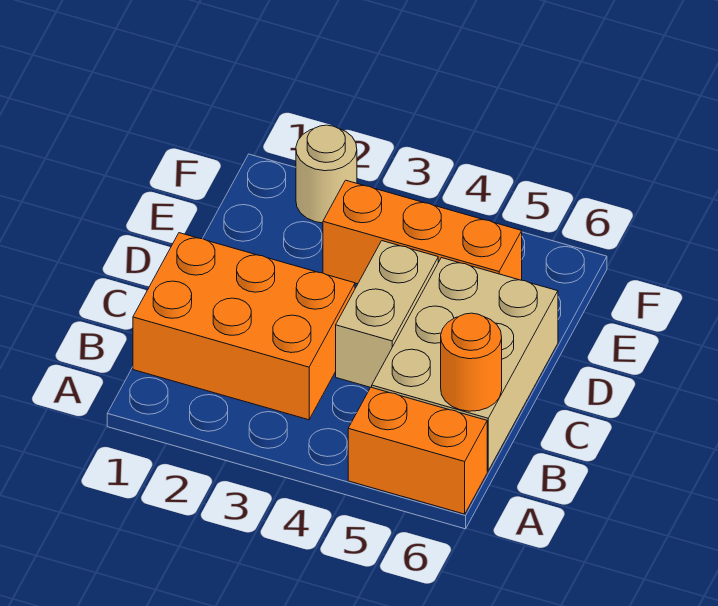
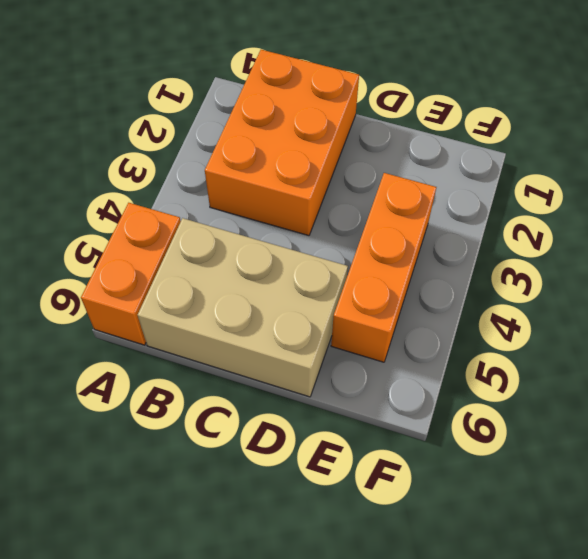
none -> tan brick C4:D4 level 1
none -> tan round brick F2 level 1

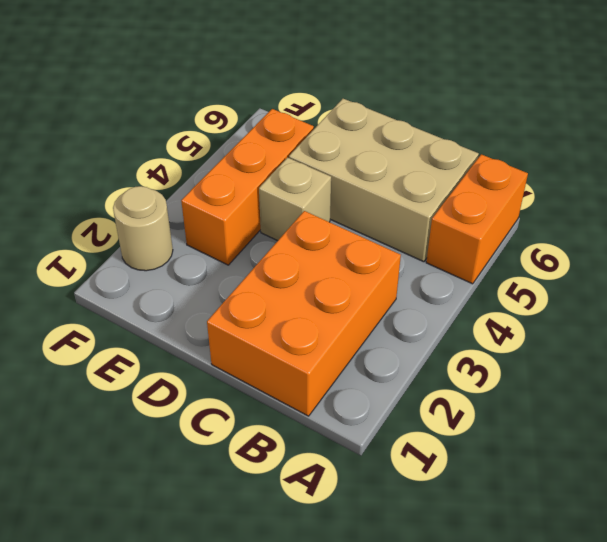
tan brick D4 level 1 -> tan brick C4:D4 level 1
none -> orange round brick B6 level 2

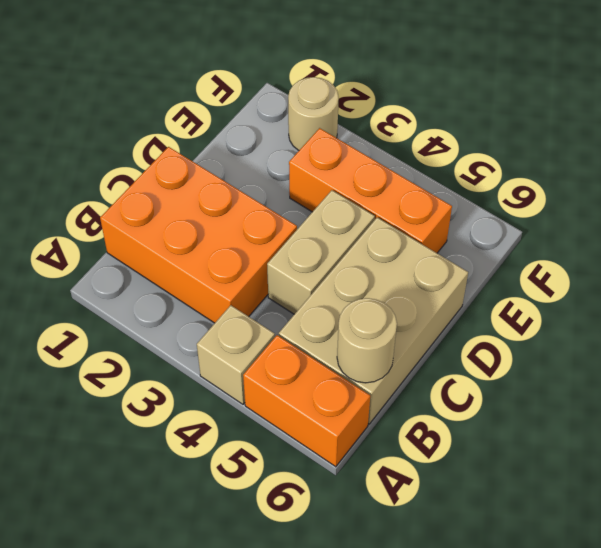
tan brick A4 level 1 -> none
tan round brick B6 level 2 -> orange round brick B6 level 2

